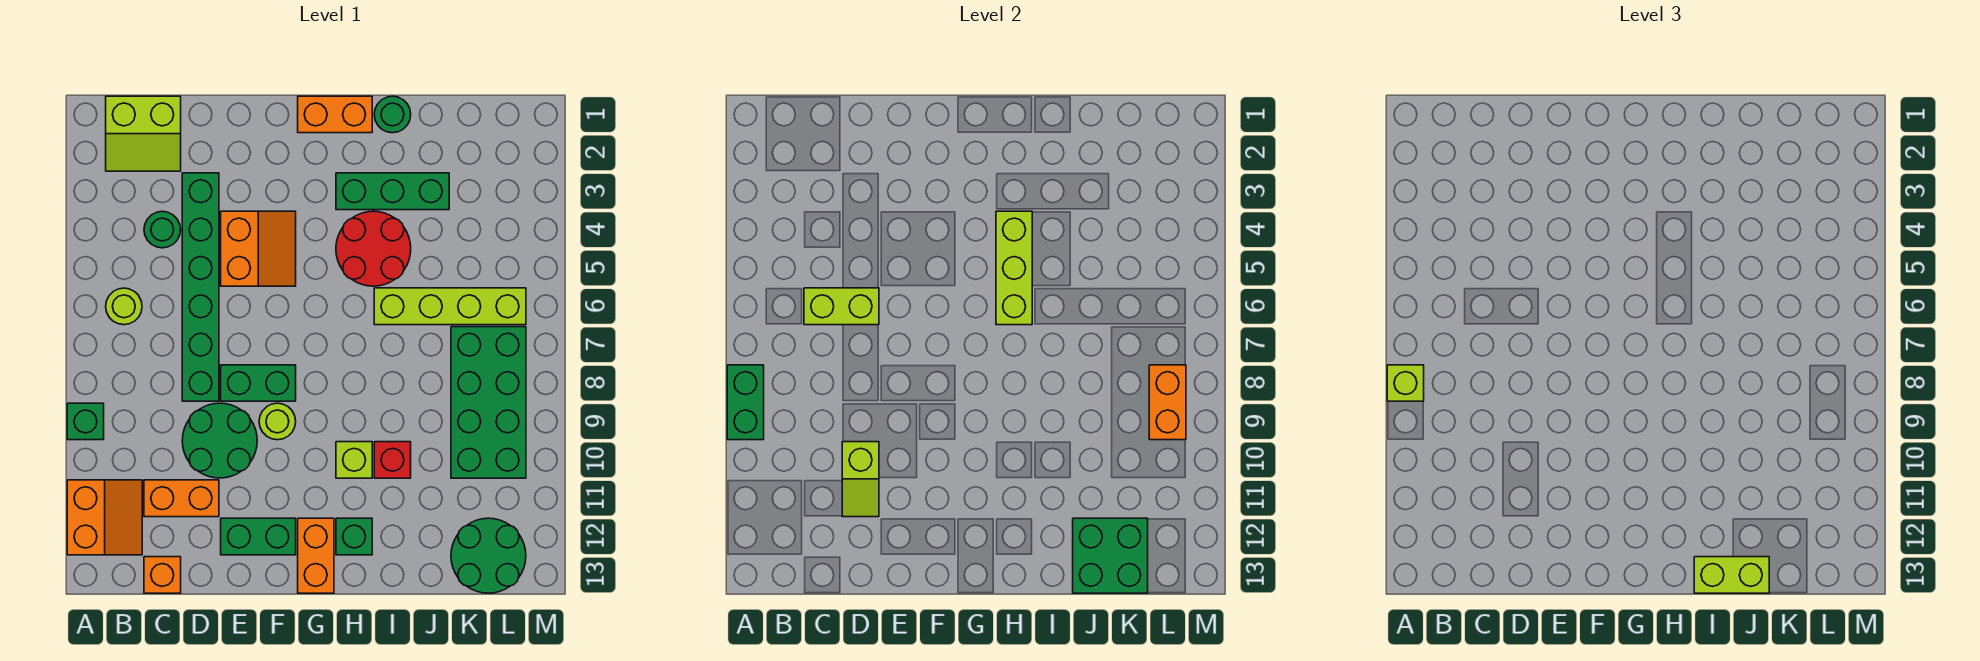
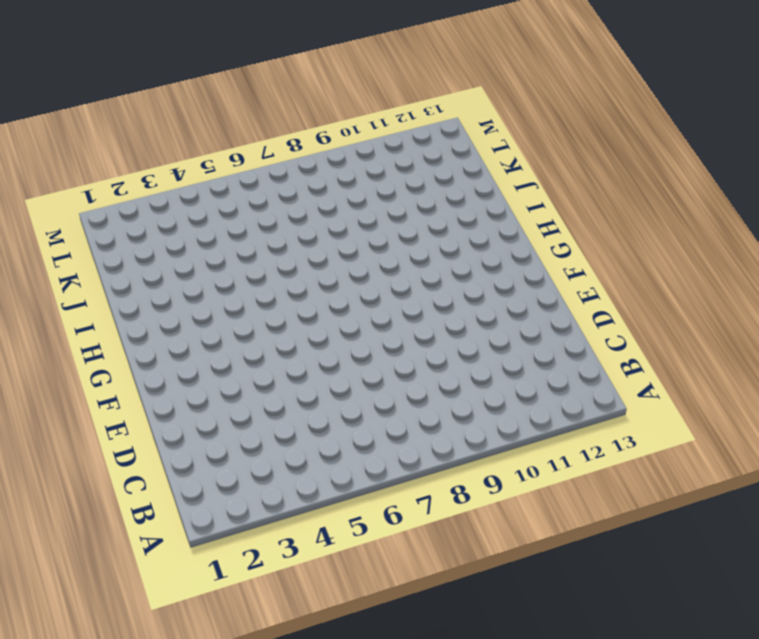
none -> green brick A9 level 1
none -> orange slope A11:B12 level 1 top A
none -> lime slope B1:C2 level 1 top 1
none -> lime round brick B6 level 1

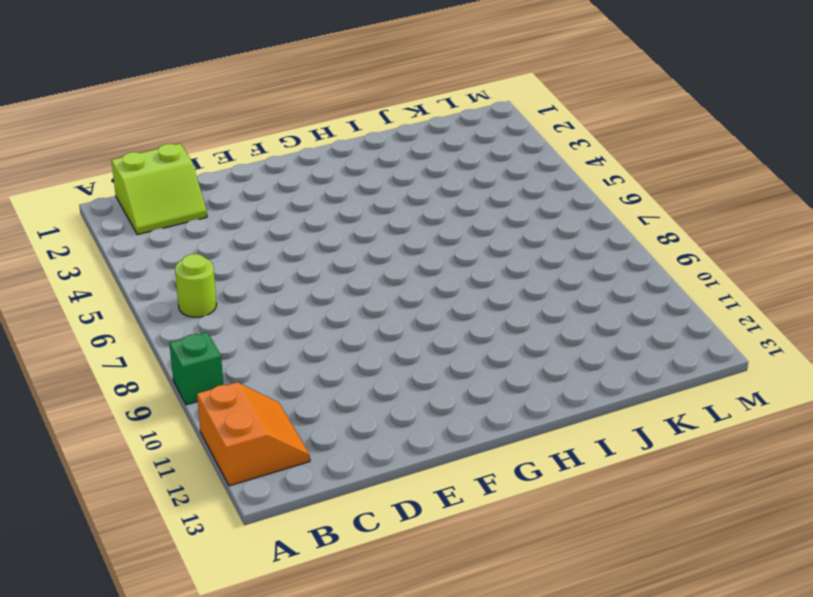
none -> green round brick C4 level 1
none -> orange brick C11:D11 level 1
none -> orange brick C13 level 1
none -> green brick D3:D8 level 1

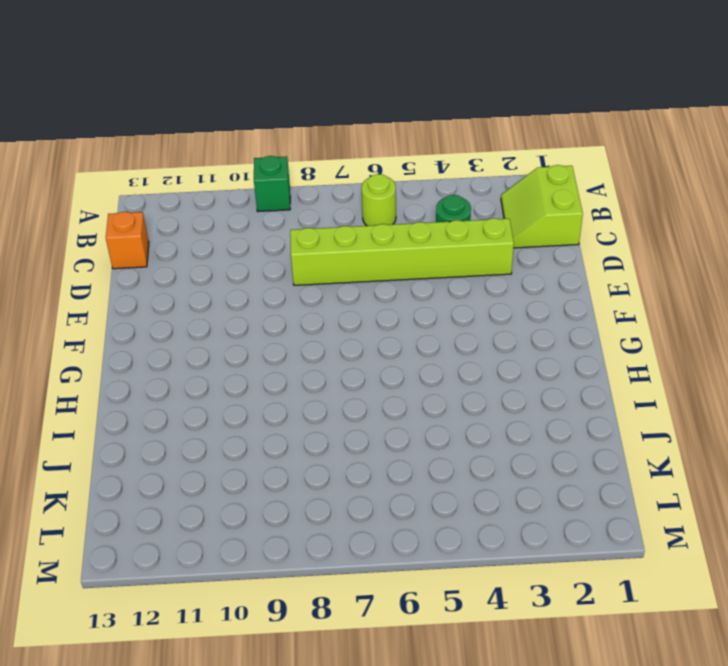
lime brick D3:D8 level 1 -> green brick D3:D8 level 1
none -> orange slope A11:B12 level 1 top A
none -> orange brick C11:D11 level 1
none -> green round brick D9:E10 level 1
none -> orange slope E4:F5 level 1 top E

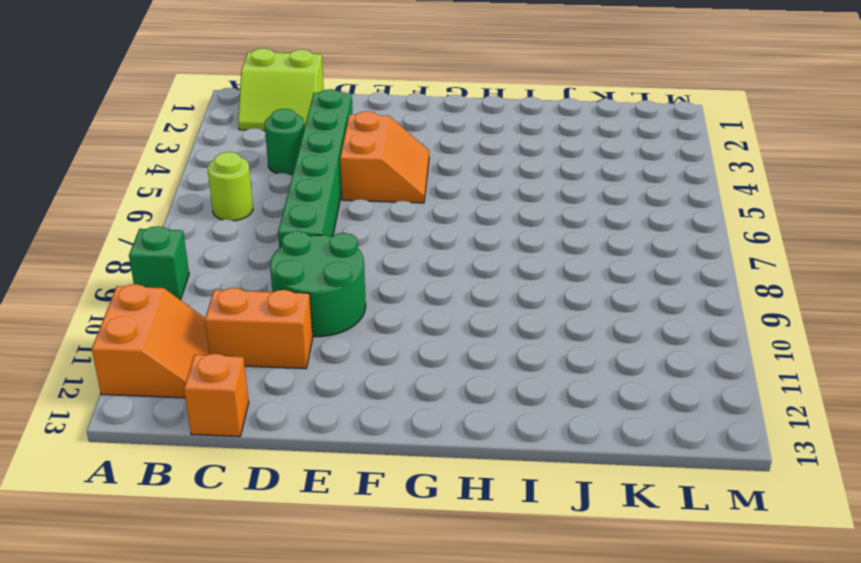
none -> green brick E8:F8 level 1
none -> green brick E12:F12 level 1
none -> lime round brick F9 level 1
none -> orange brick G1:H1 level 1

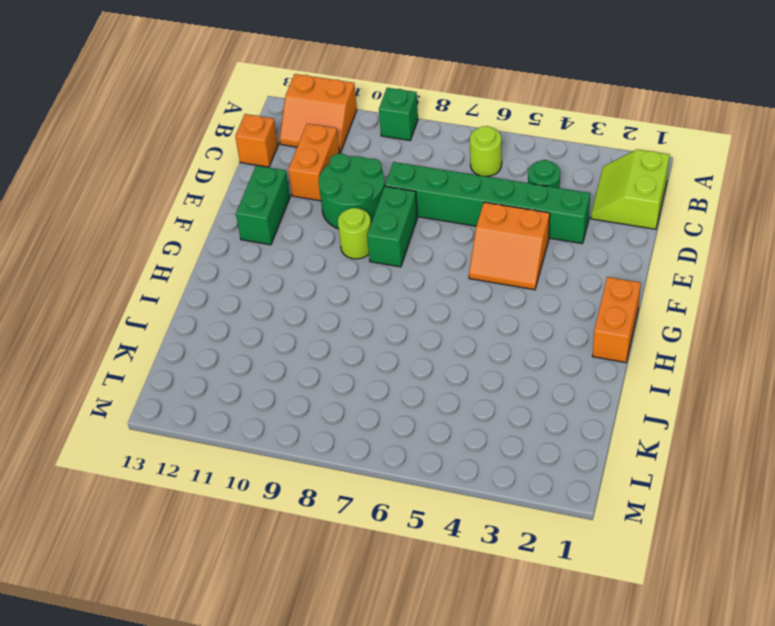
none -> orange brick G12:G13 level 1
none -> green brick H3:J3 level 1
none -> red round brick H4:I5 level 1
none -> lime brick H10 level 1

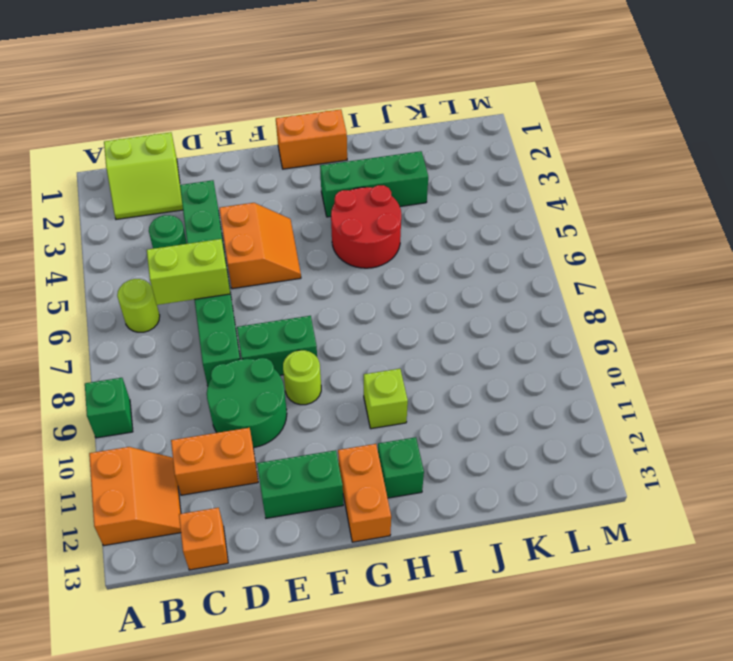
none -> green round brick I1 level 1
none -> lime brick I6:L6 level 1
none -> red brick I10 level 1
none -> green brick K7:L10 level 1

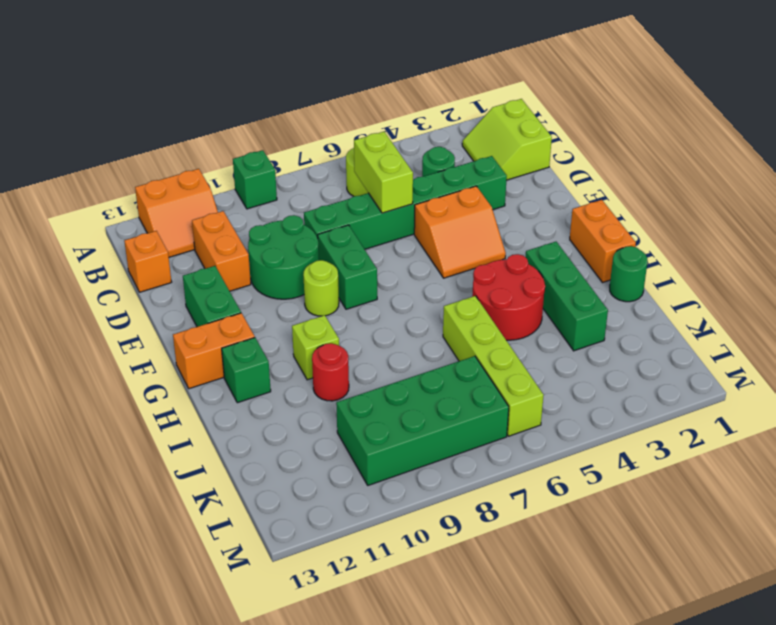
red round brick I10 level 1 -> red brick I10 level 1
none -> green round brick K12:L13 level 1
none -> green brick A8:A9 level 2
none -> lime slope D10:D11 level 2 top 10
none -> lime brick H4:H6 level 2

